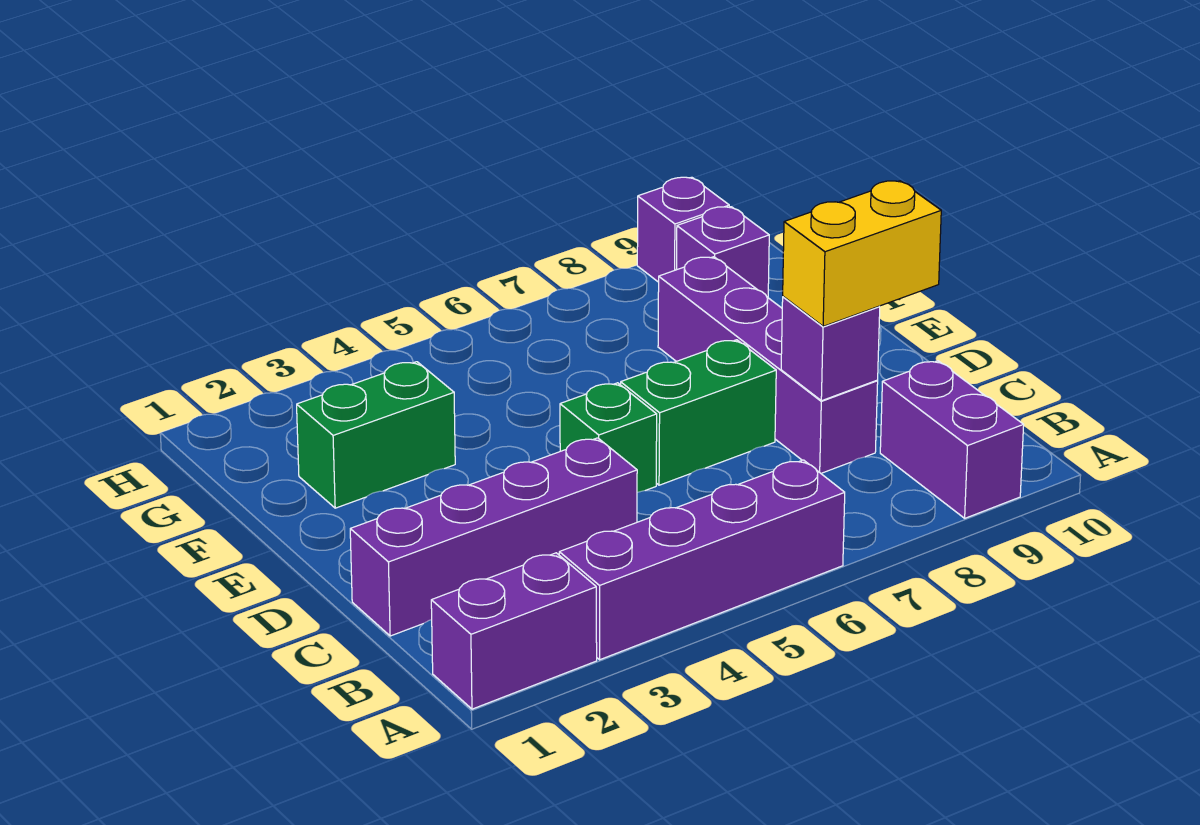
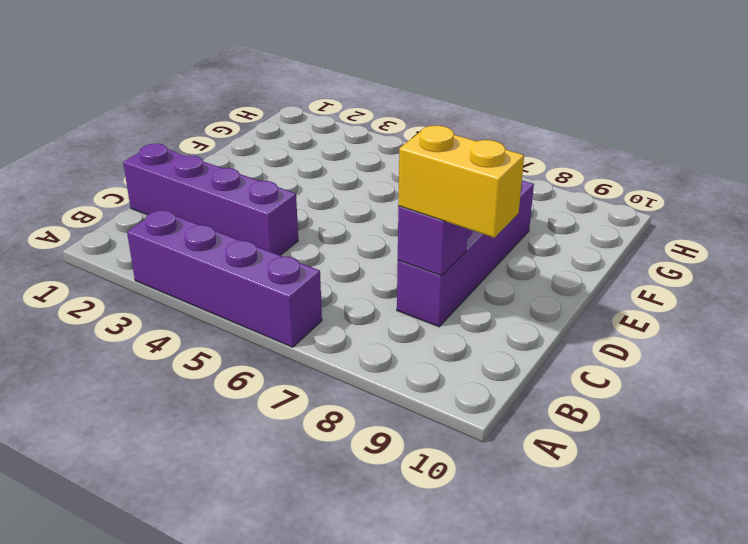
none -> purple brick A1:A2 level 1
none -> purple brick A9:B9 level 1
none -> green brick D5 level 1

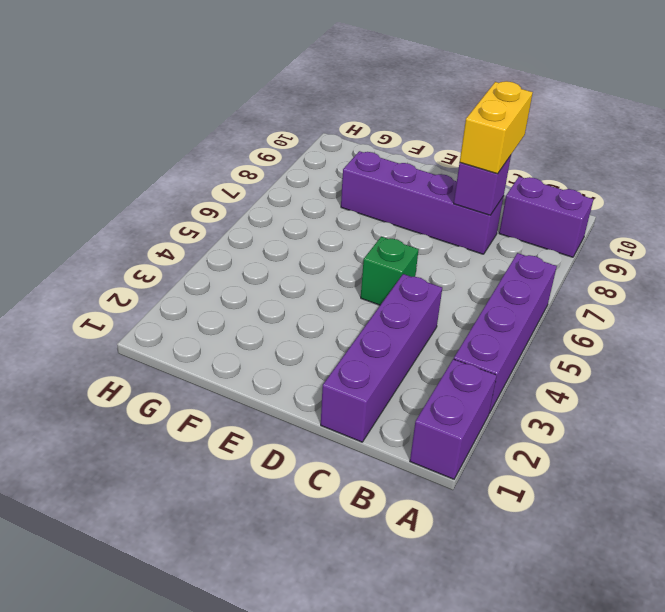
none -> green brick D6:D7 level 1
none -> green brick F2:F3 level 1
none -> purple brick G9 level 1

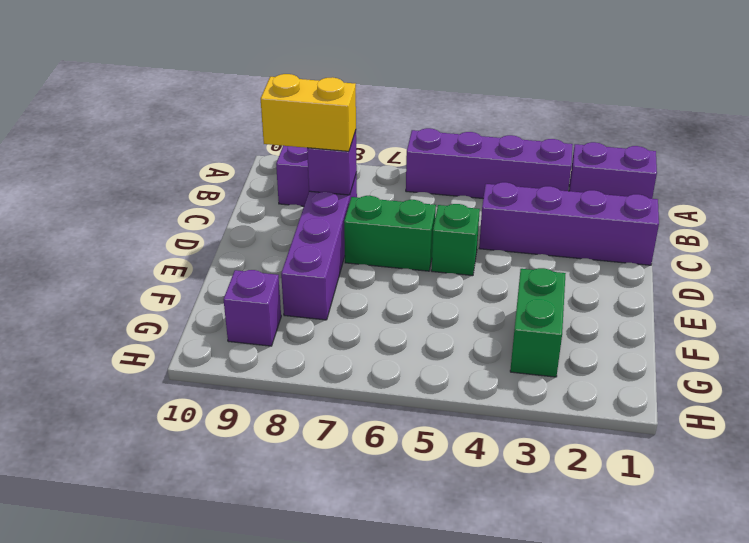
green brick F3:G3 level 1 -> green brick F2:F3 level 1
none -> purple brick H9 level 1

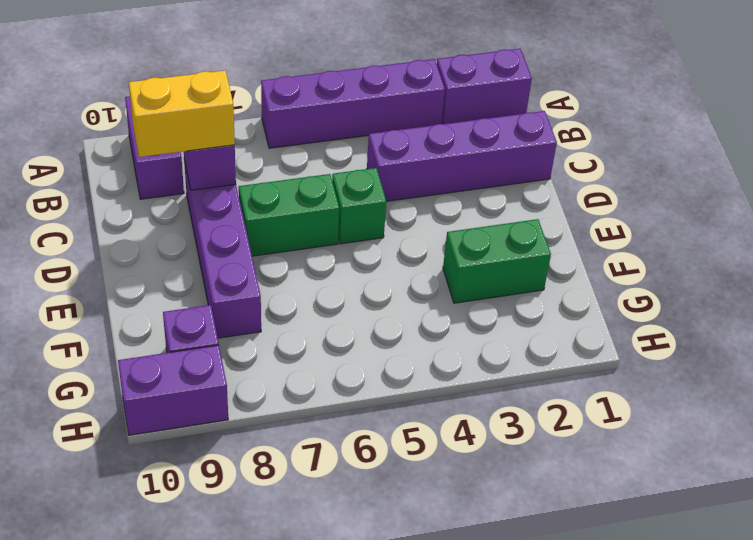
purple brick H9:H10 level 1 -> purple brick H9 level 1

